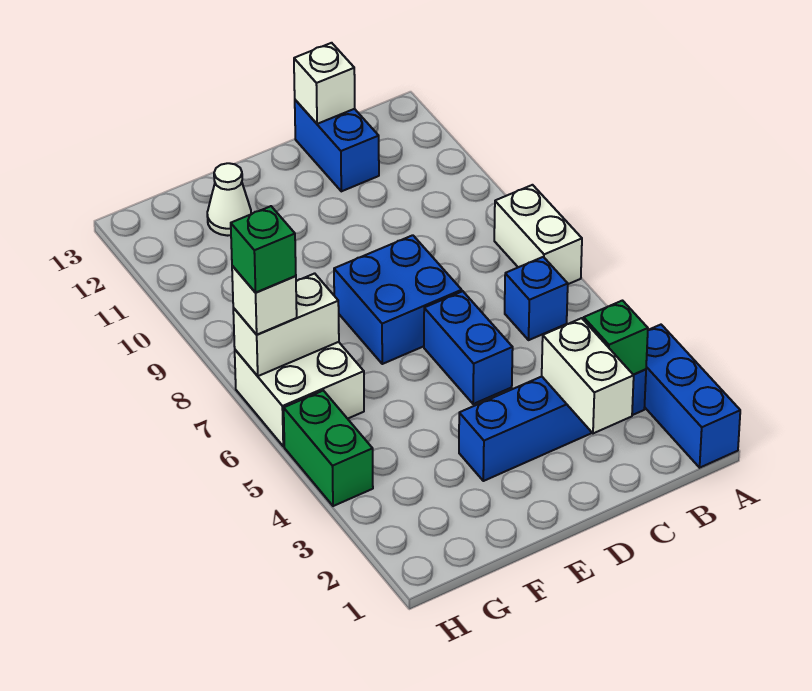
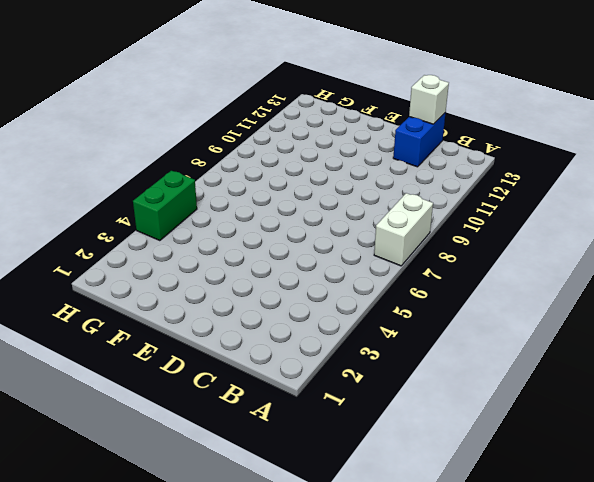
none -> blue brick A1:A3 level 1
none -> blue brick B3:E3 level 1
none -> blue brick B6 level 1

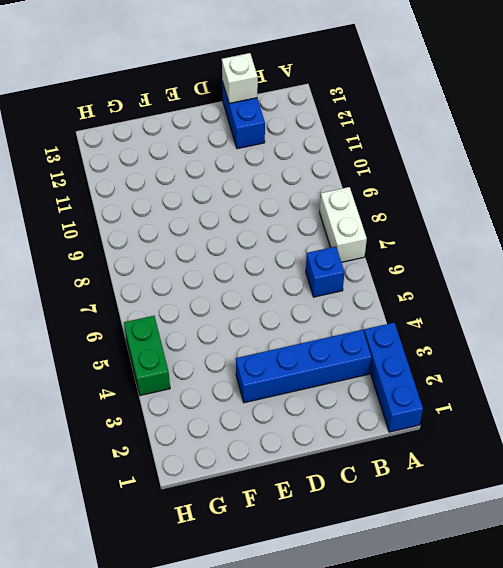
none -> blue brick D5:D6 level 1
none -> blue brick D7:E8 level 1
none -> white cone F12 level 1

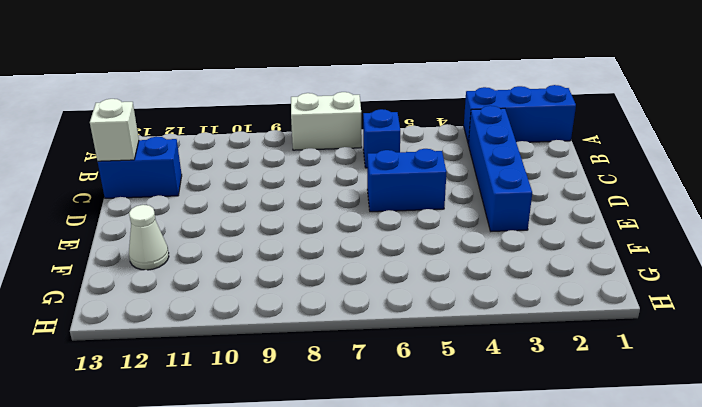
none -> blue brick D7:E8 level 1
none -> white brick G6:H7 level 1
none -> green brick H4:H5 level 1

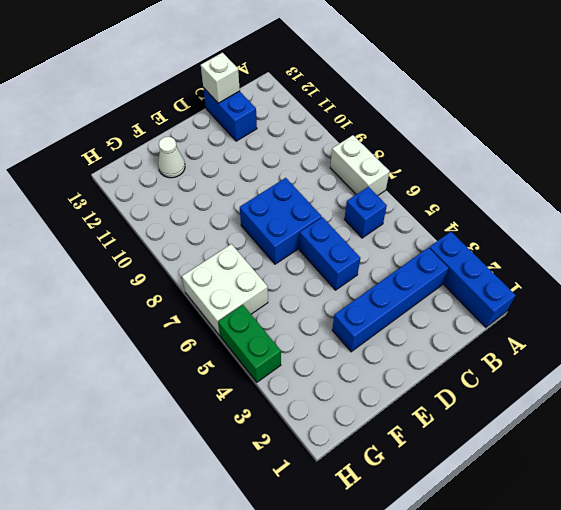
none -> green brick B3 level 2
none -> white brick C2:C3 level 2
none -> white brick G7:H7 level 2

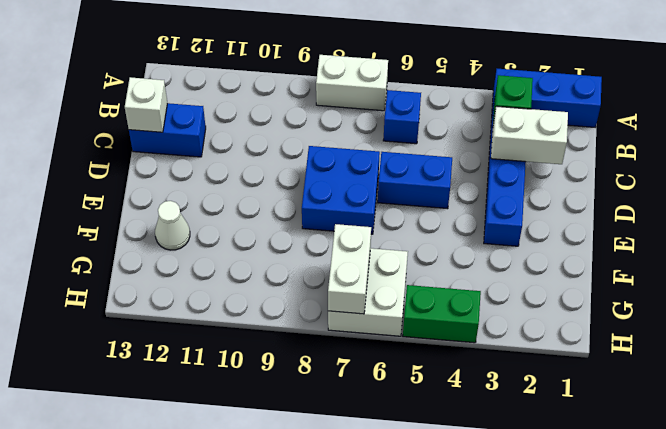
none -> white brick H7 level 3
none -> green brick H7 level 4

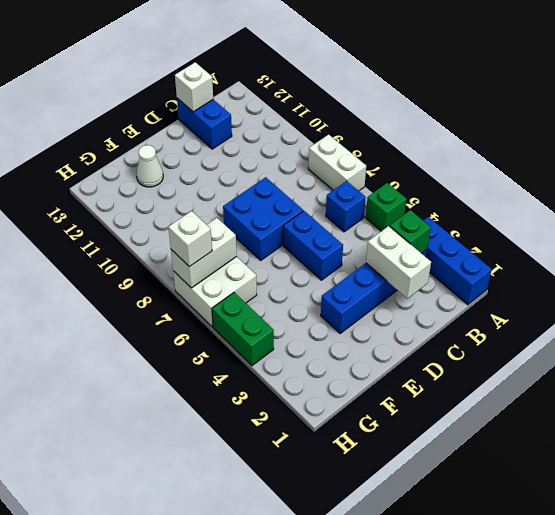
green brick A5 level 1 -> green brick H7 level 4

